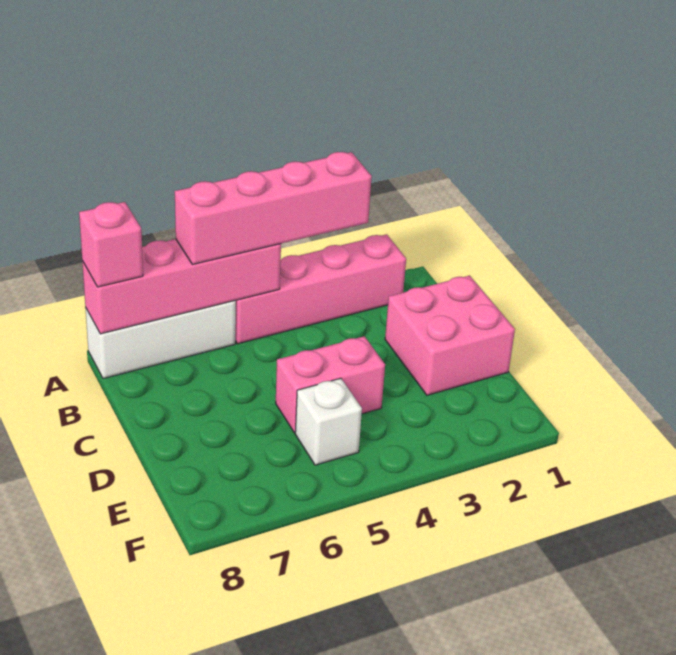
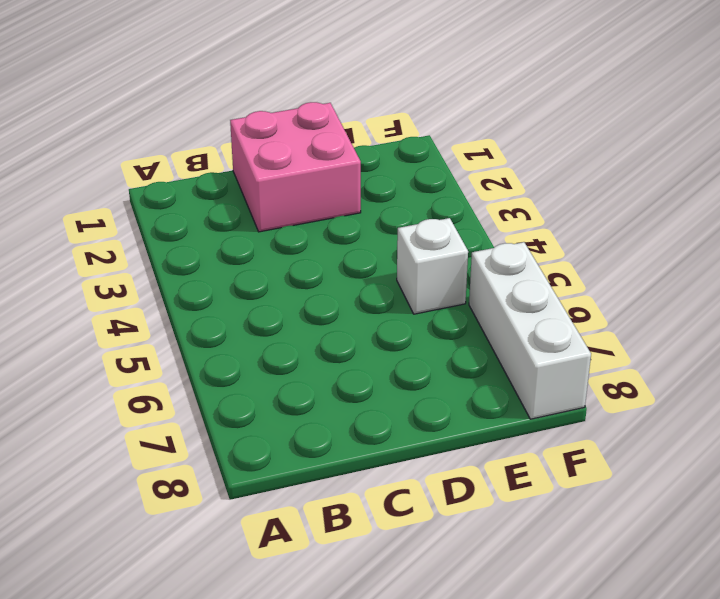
white brick F6:F8 level 1 -> white brick A6:A8 level 1
none -> pink brick A2:A5 level 1
none -> pink brick D4:D5 level 1

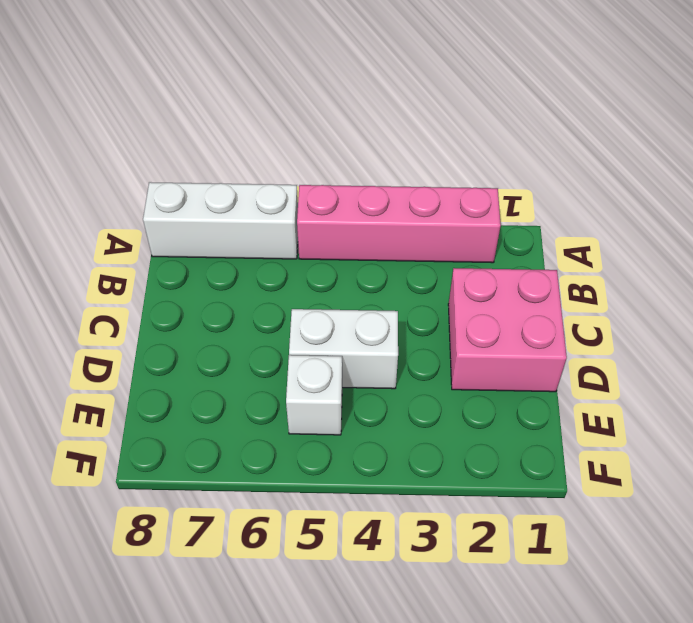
white brick D4:D5 level 1 -> pink brick D4:D5 level 1
none -> pink brick A5:A8 level 2
none -> pink brick A3:A6 level 3

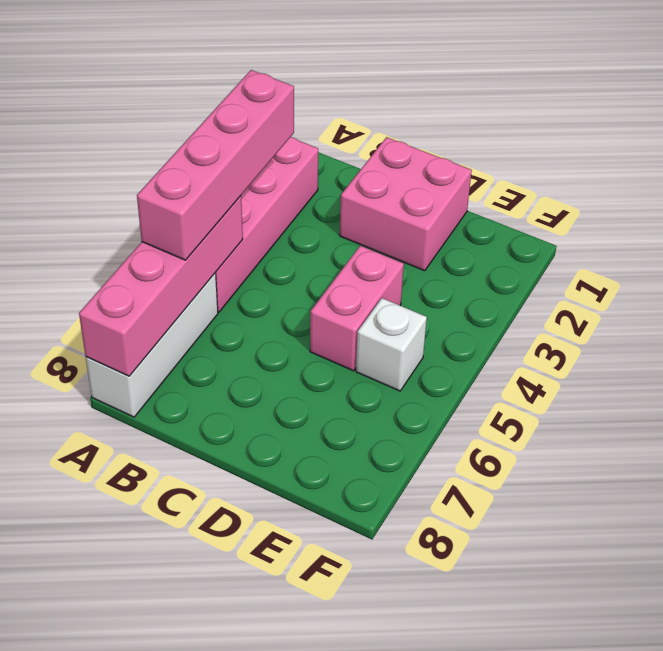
none -> pink brick A8 level 3

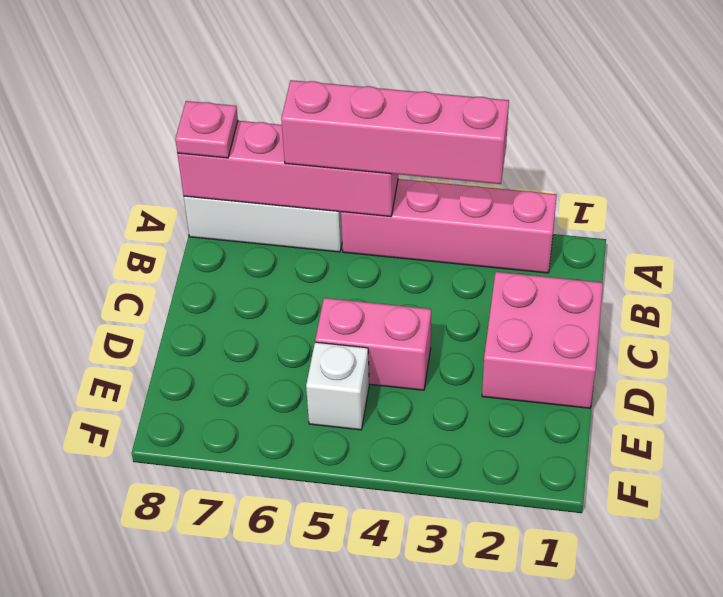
pink plate A8 level 3 -> pink brick A8 level 3

